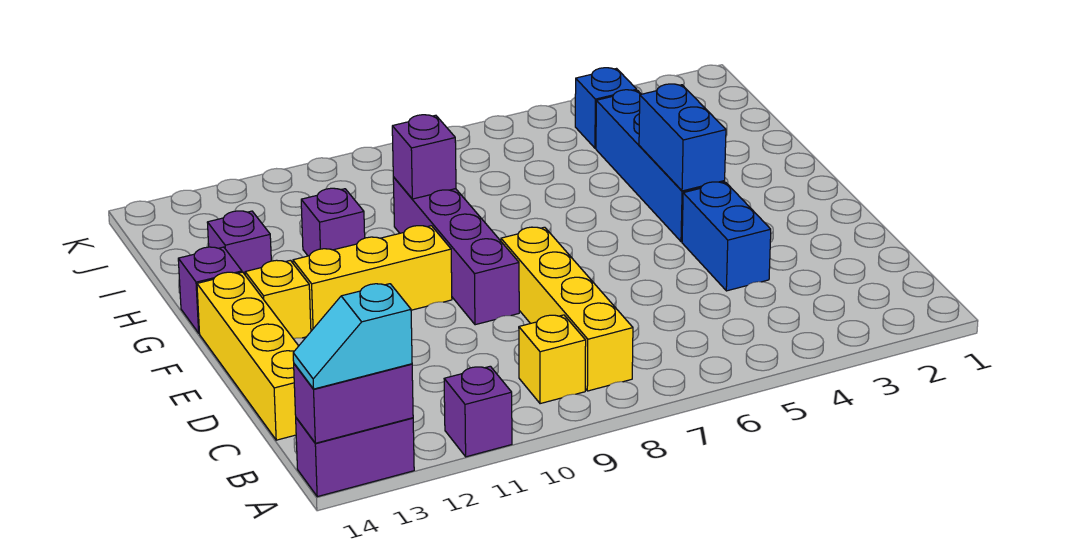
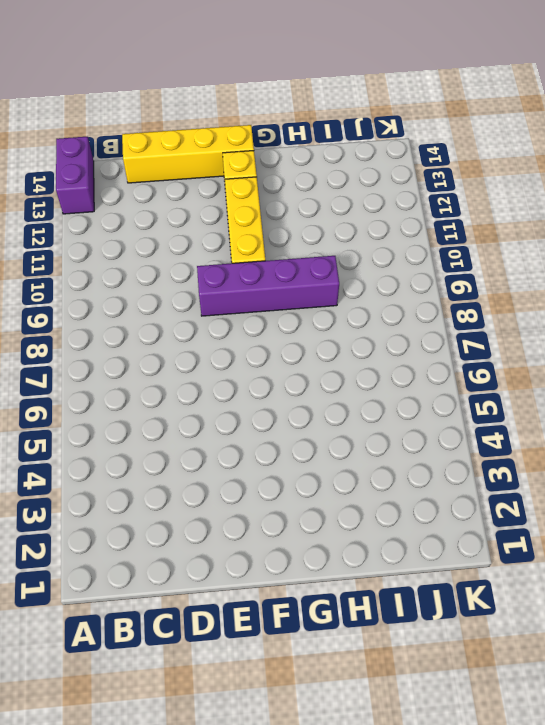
none -> purple brick A11 level 1
none -> yellow brick B8:E8 level 1
none -> yellow brick B9 level 1

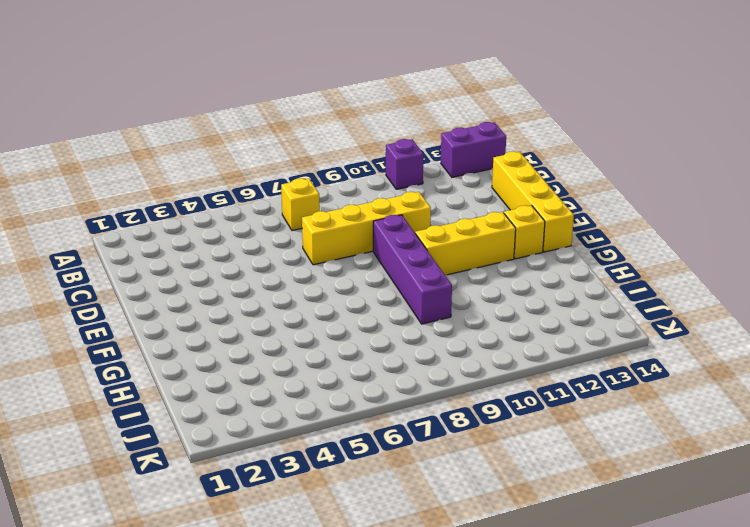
yellow brick B7 level 1 -> yellow brick B9 level 1
yellow brick D7:D10 level 1 -> yellow brick B8:E8 level 1
none -> blue brick D4:E4 level 1
none -> blue brick F4:I4 level 1
none -> purple brick G14 level 1

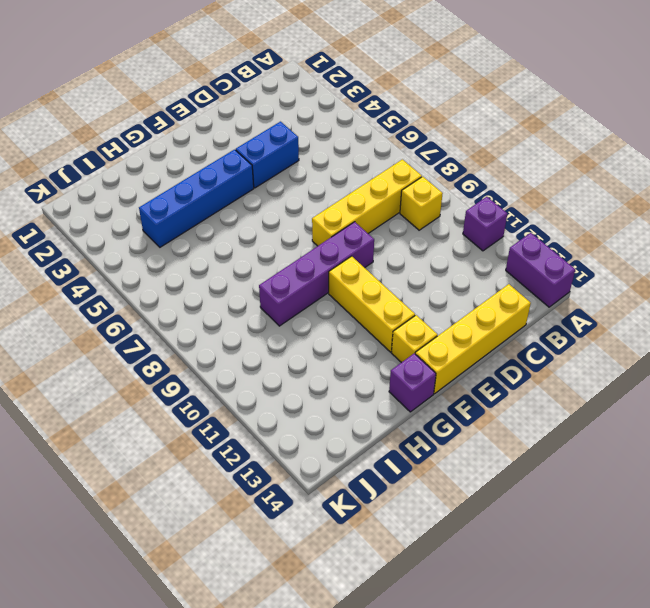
none -> purple brick H11 level 1
none -> purple brick H13 level 1
none -> blue brick J4 level 1

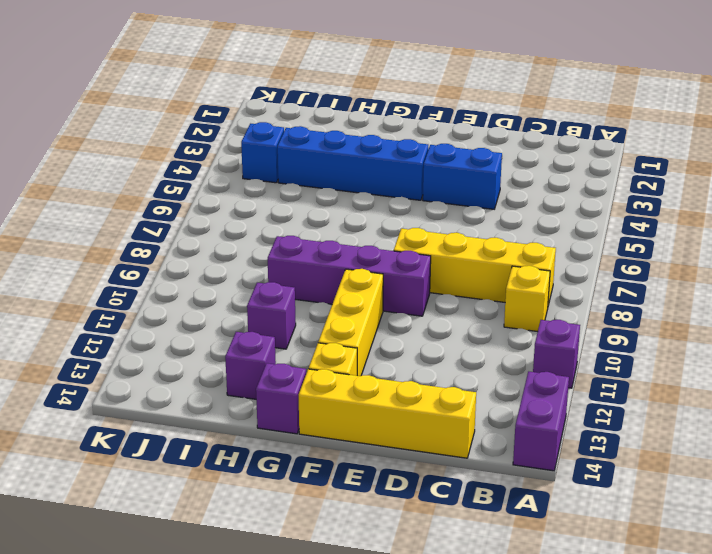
none -> purple brick A13:A14 level 2
none -> blue brick F4:G4 level 2
none -> purple brick H9 level 2

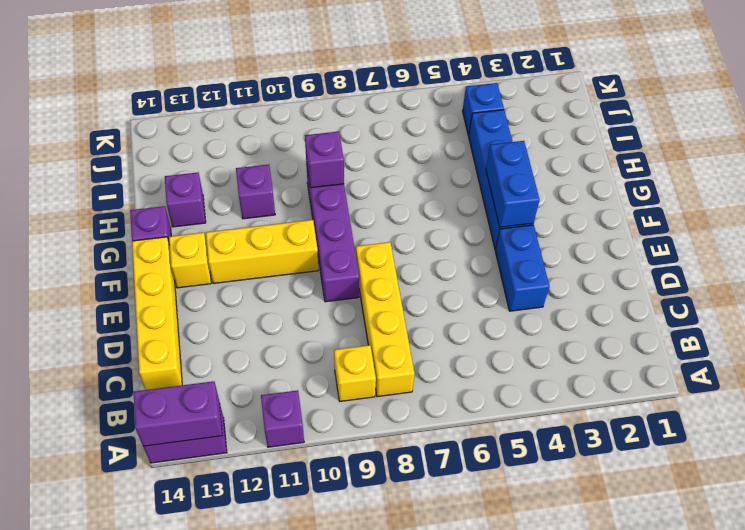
none -> cyan slope A13:A14 level 3 top 13

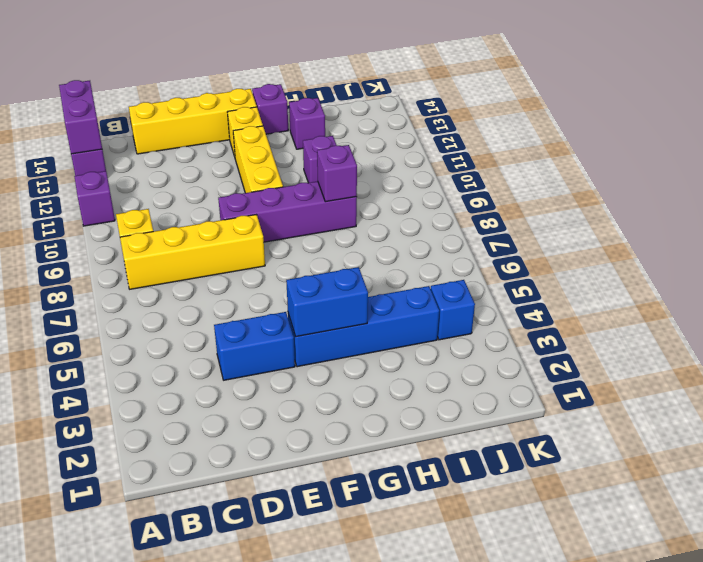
none -> cyan slope A13:A14 level 3 top 13

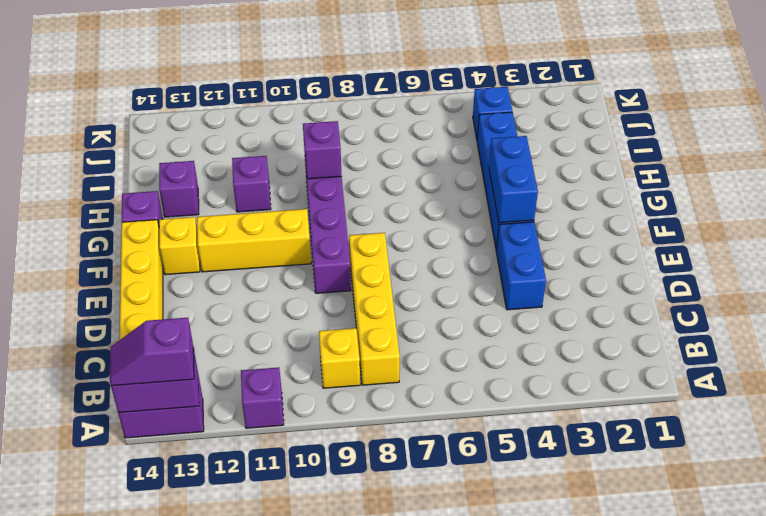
purple slope A13:A14 level 3 top 13 -> cyan slope A13:A14 level 3 top 13

